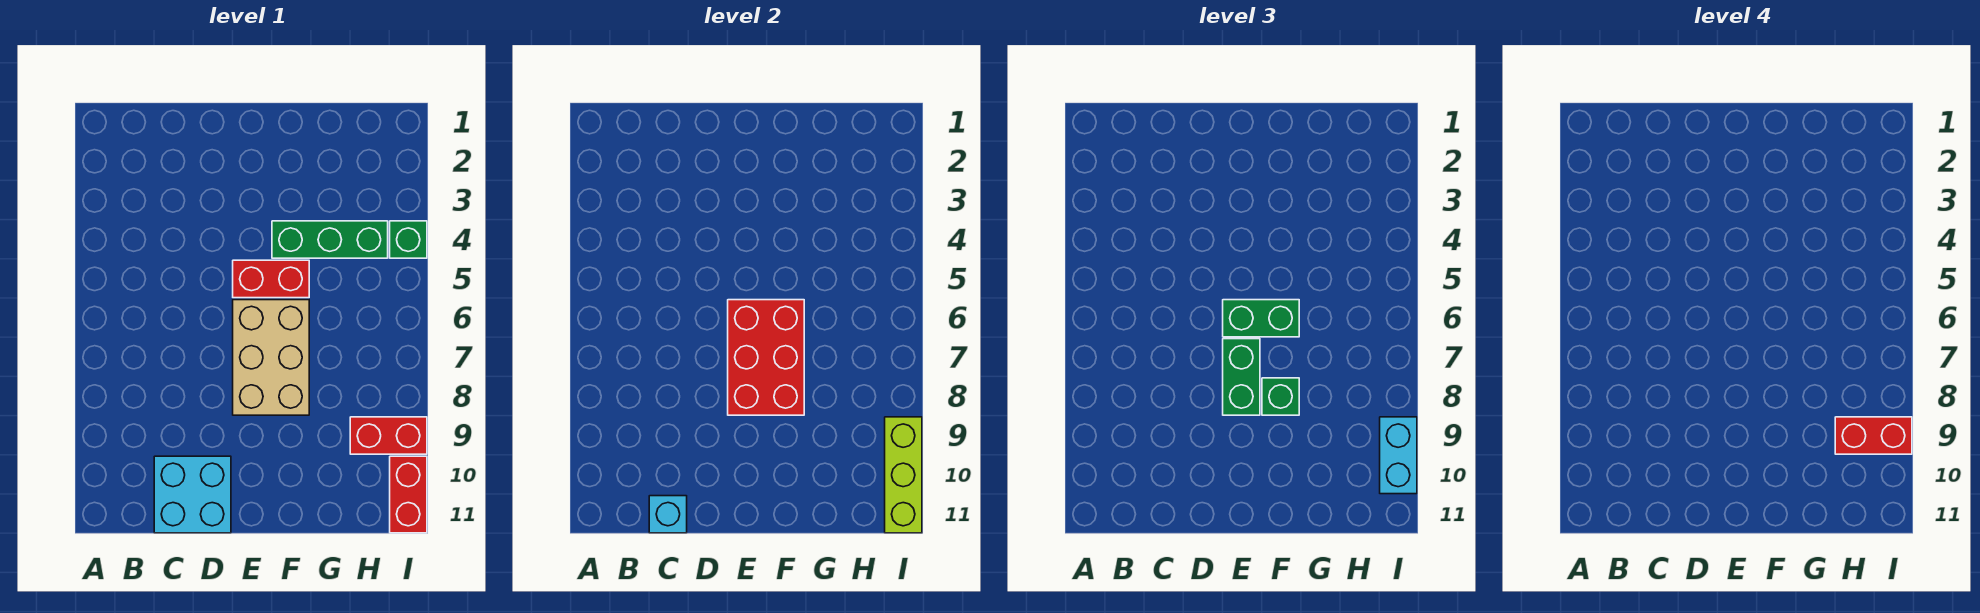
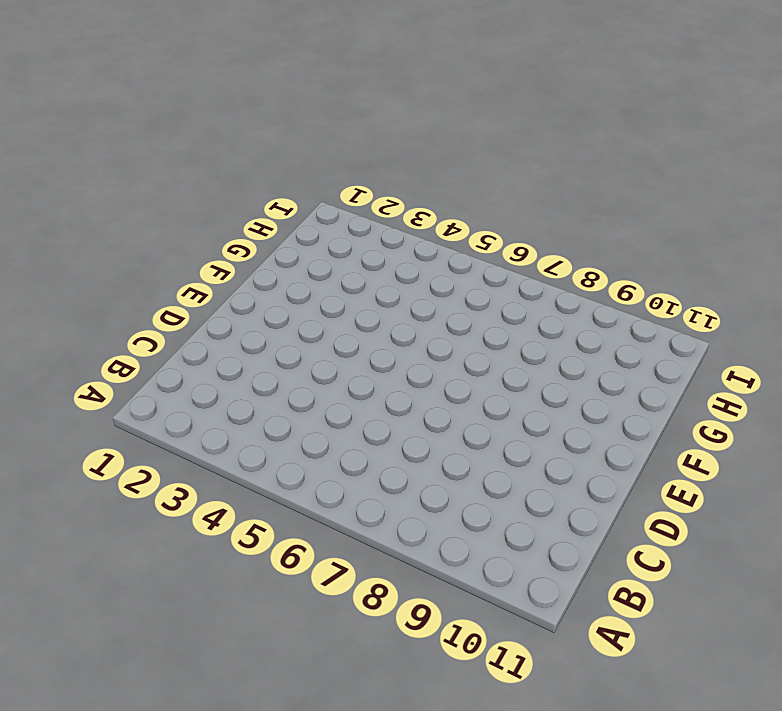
none -> cyan brick C10:D11 level 1
none -> red brick E5:F5 level 1
none -> tan brick E6:F8 level 1

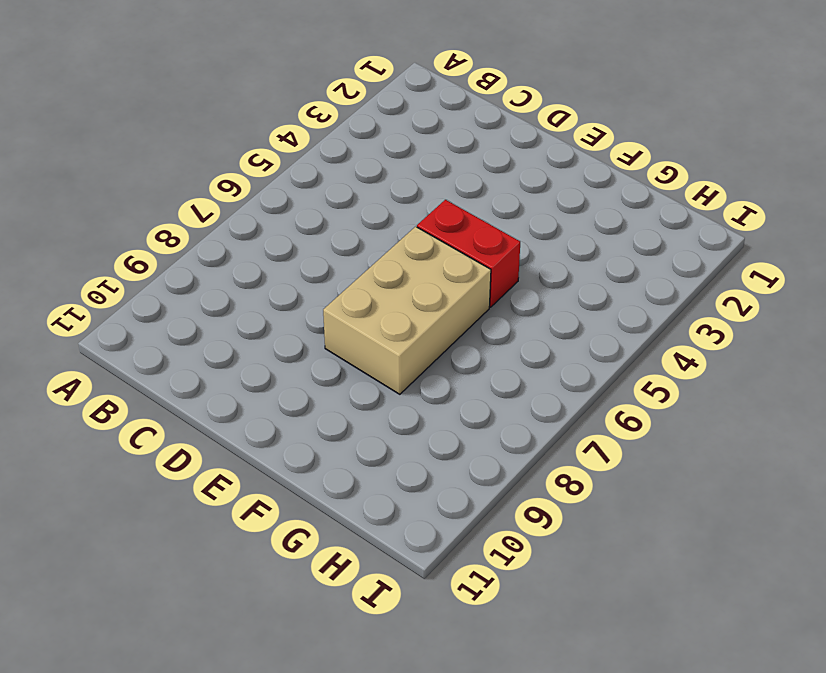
none -> cyan brick C10:D11 level 1
none -> green brick F4:H4 level 1
none -> red brick H9:I9 level 1

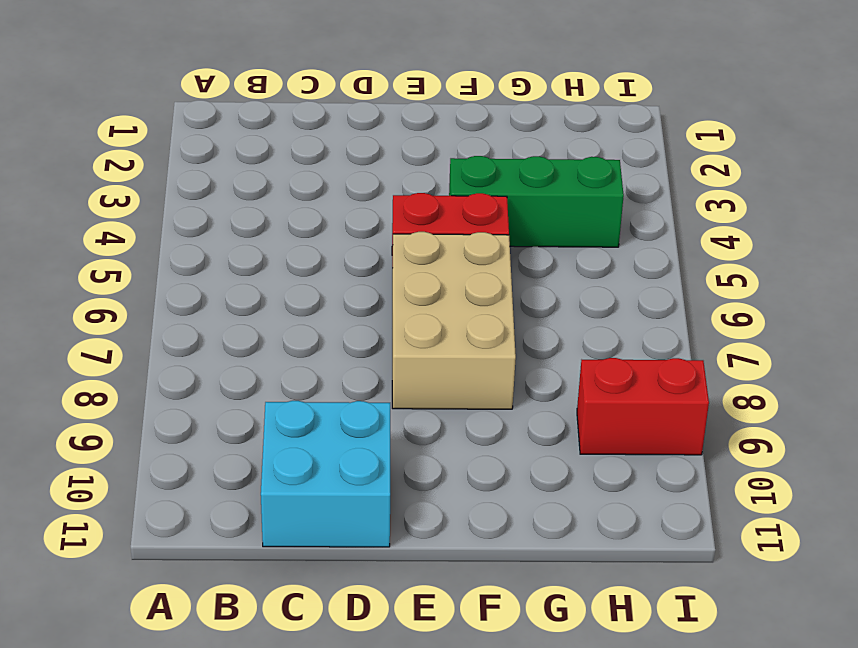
none -> green brick I4 level 1
none -> red brick I10:I11 level 1
none -> cyan brick C11 level 2

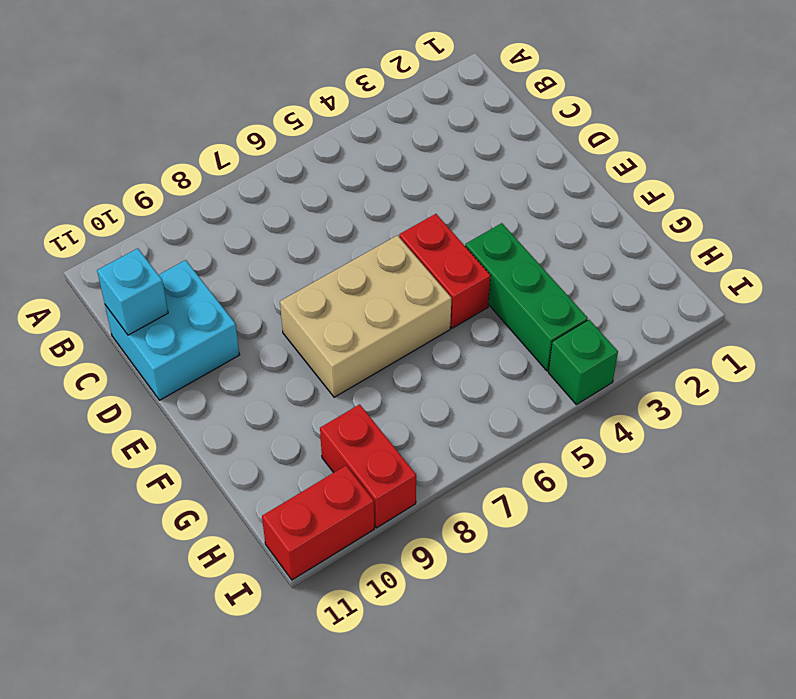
none -> red brick E6:F8 level 2
none -> lime brick I9:I11 level 2
none -> green brick E6:F6 level 3

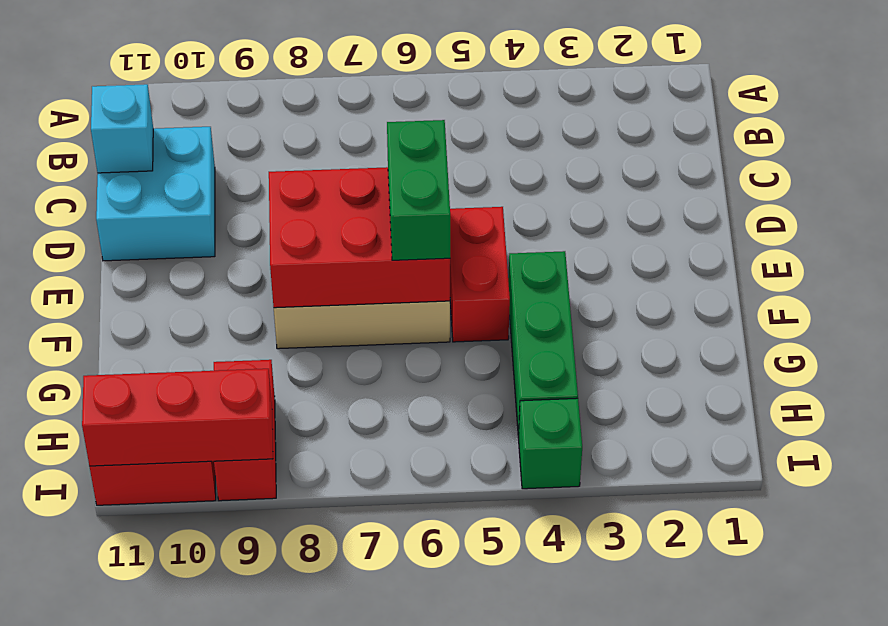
red brick I9:I11 level 2 -> lime brick I9:I11 level 2
none -> green brick E7:E8 level 3
none -> green brick F8 level 3
none -> cyan brick I9:I10 level 3

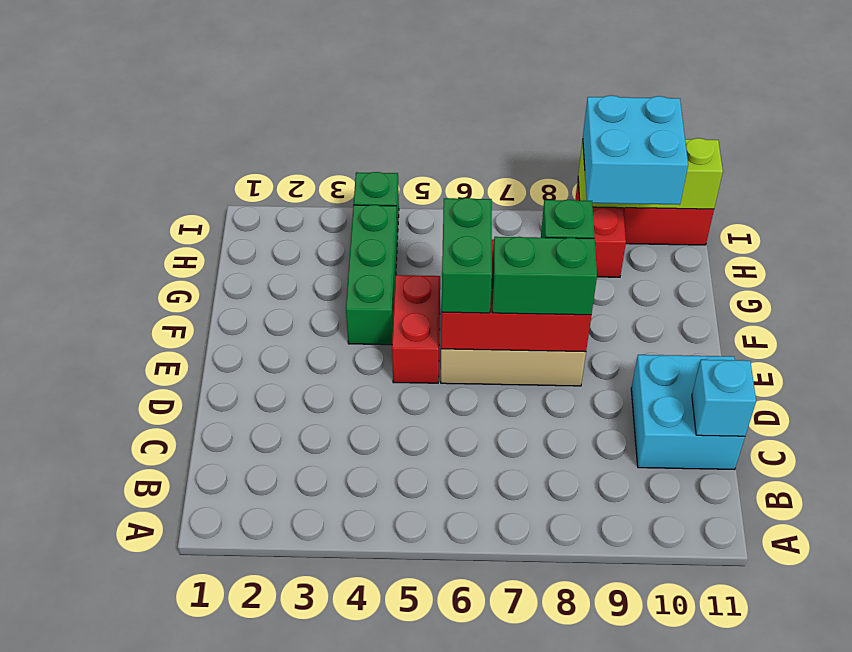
cyan brick H9:I10 level 3 -> cyan brick I9:I10 level 3
none -> red brick H9:I9 level 4

